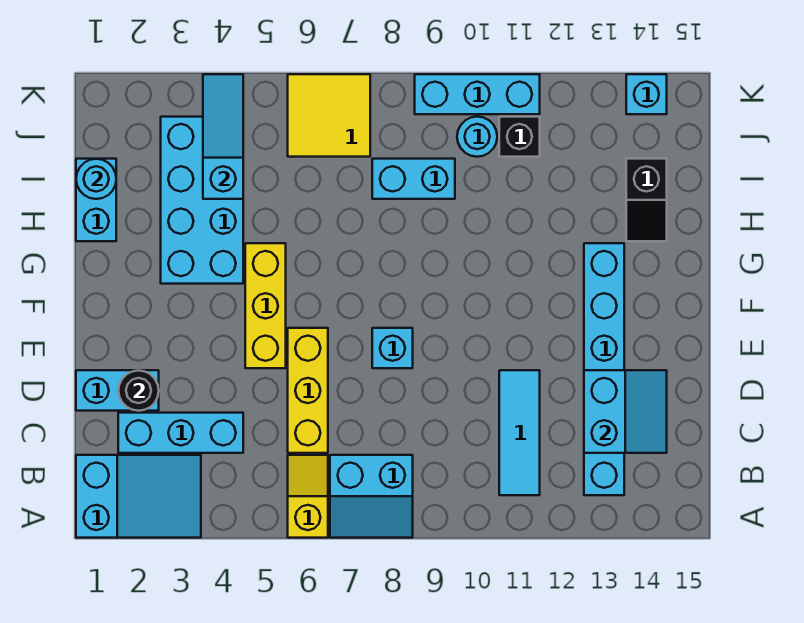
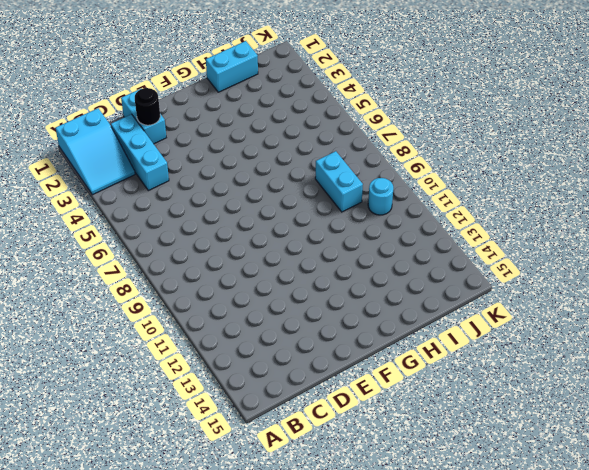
none -> yellow slope A6:B6 level 1 top A
none -> cyan slope A7:B8 level 1 top B
none -> cyan tile B11:D11 level 1

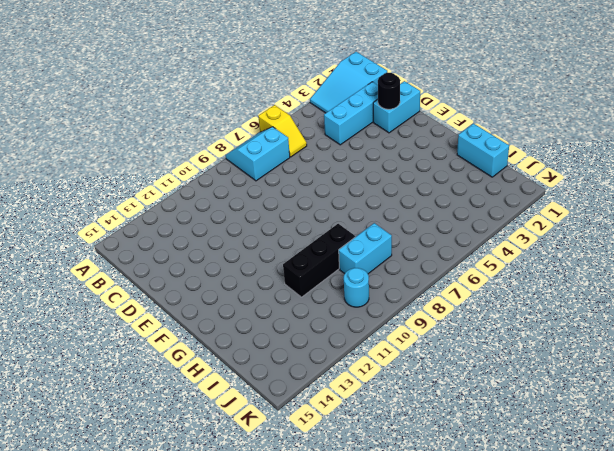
black brick H9:H11 level 1 -> none
none -> cyan tile B11:D11 level 1
none -> cyan brick B13:G13 level 1
none -> yellow brick C6:E6 level 1

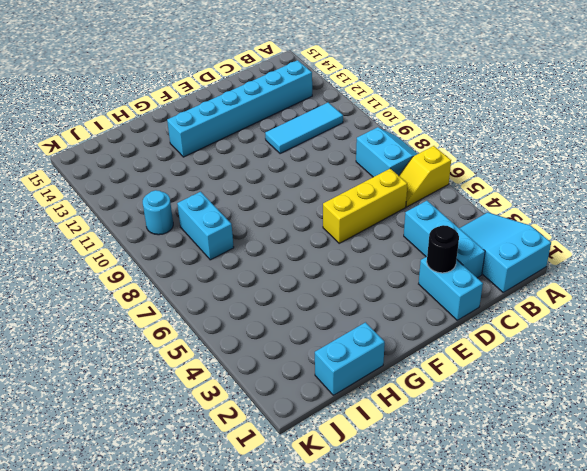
none -> yellow brick E5:G5 level 1
none -> cyan brick E8 level 1
none -> cyan brick G3:J4 level 1

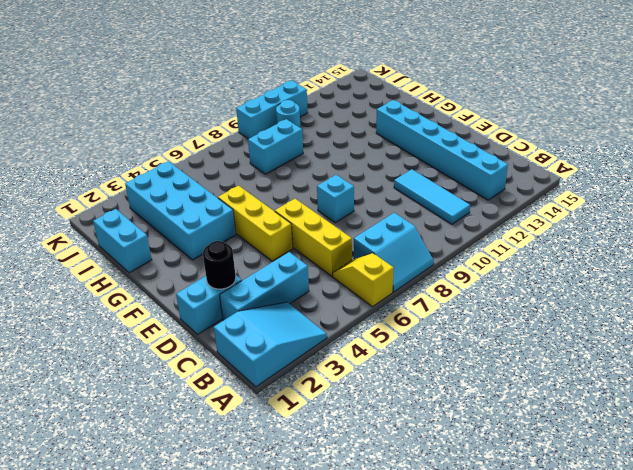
none -> black slope H14:I14 level 1 top I
none -> yellow tile J6:K7 level 1
none -> black brick J11 level 1

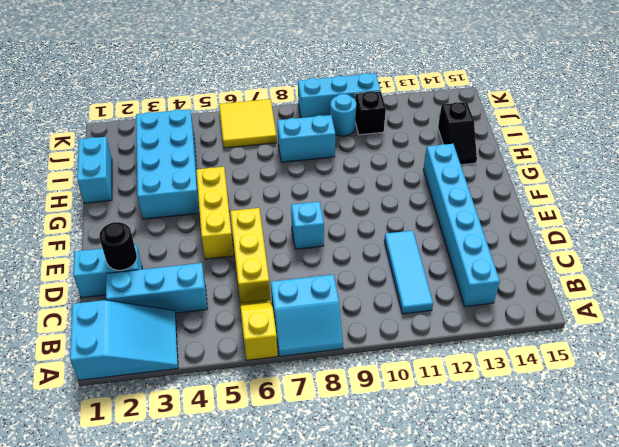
none -> cyan brick K14 level 1
none -> cyan slope C13:D14 level 2 top 13
none -> cyan round brick I1 level 2

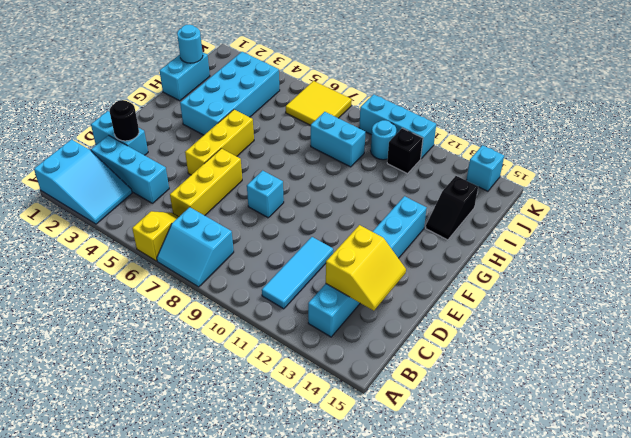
yellow slope C13:D14 level 2 top 13 -> cyan slope C13:D14 level 2 top 13
none -> cyan slope I4:K4 level 2 top I

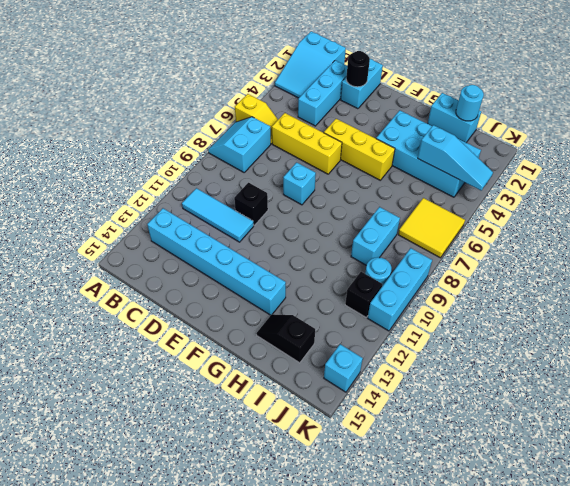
black brick D10 level 1 -> none
none -> cyan slope C13:D14 level 2 top 13

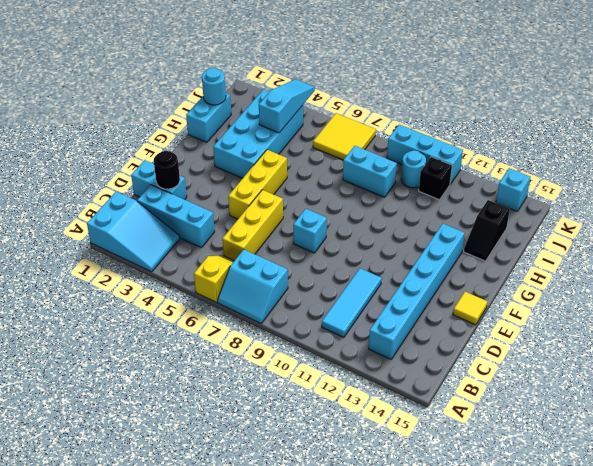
yellow tile E15 level 1 -> none
none -> cyan slope C13:D14 level 2 top 13

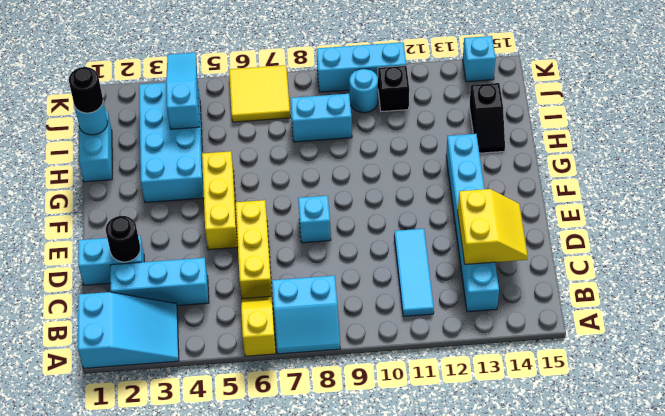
yellow slope C13:D14 level 2 top 13 -> cyan slope C13:D14 level 2 top 13
black round brick I1 level 3 -> none

